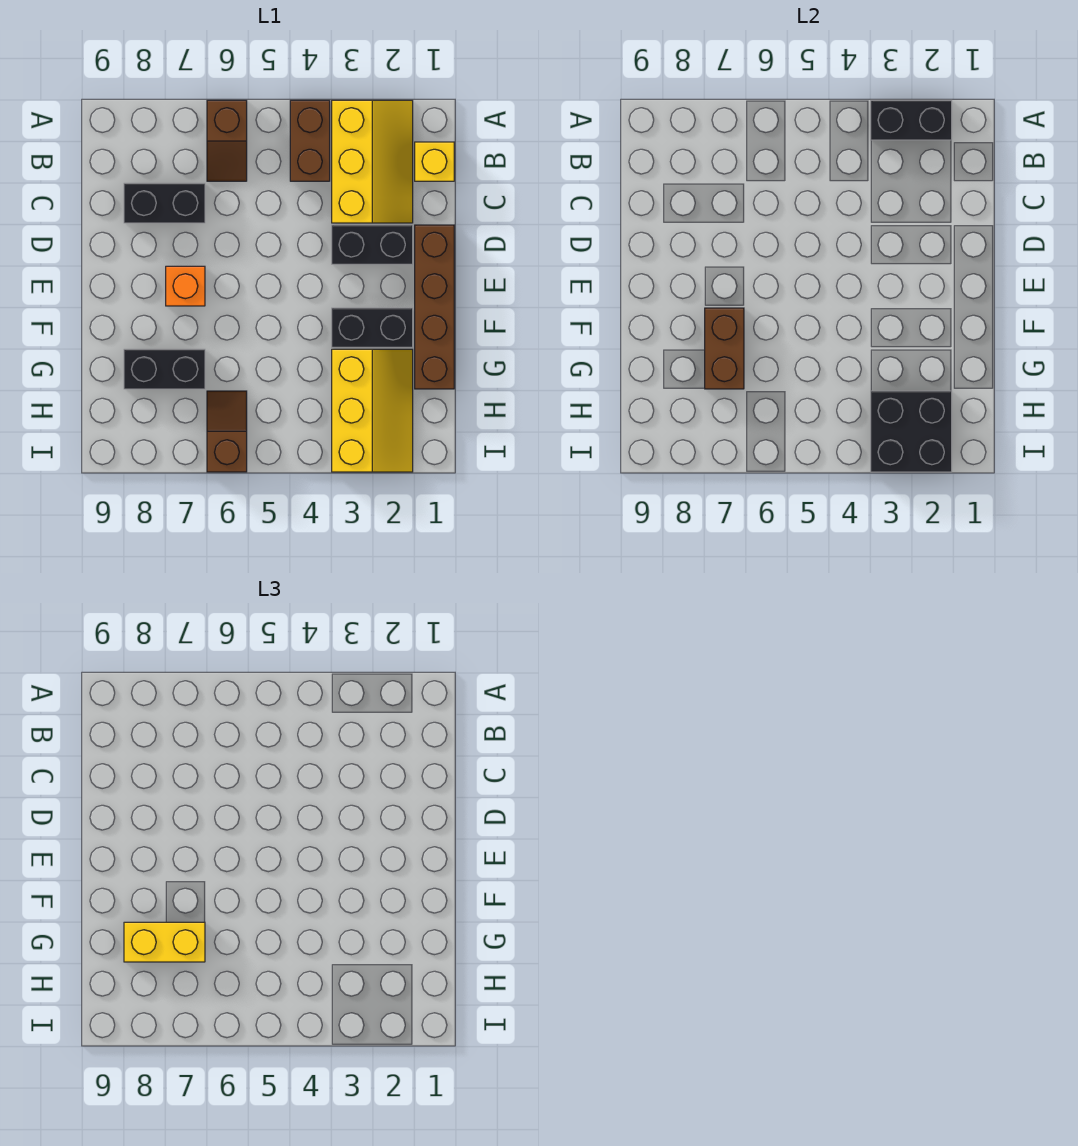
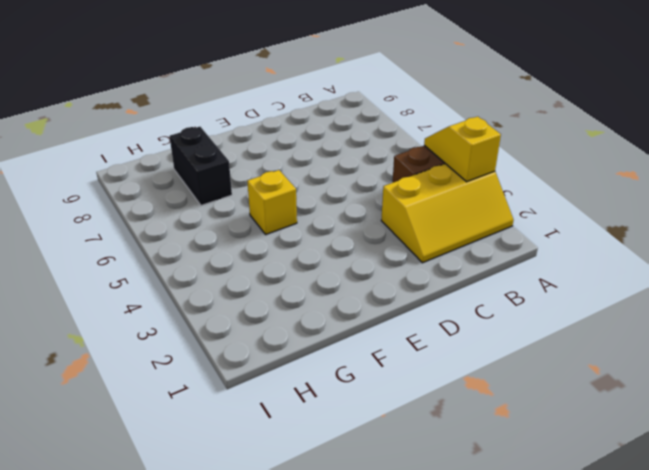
yellow slope A3:A4 level 2 top 3 -> black brick A2:A3 level 2
yellow brick F5 level 1 -> yellow brick B1 level 1
none -> brown slope A6:B6 level 1 top A
none -> black brick C7:C8 level 1
none -> brown brick D1:G1 level 1

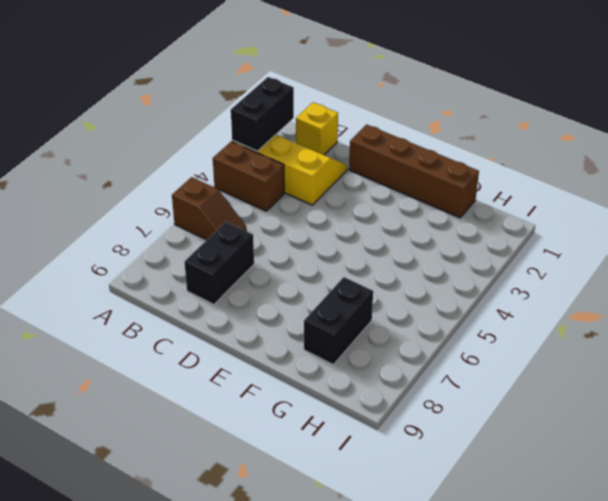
none -> black brick D2:D3 level 1
none -> orange brick E7 level 1
none -> black brick F2:F3 level 1

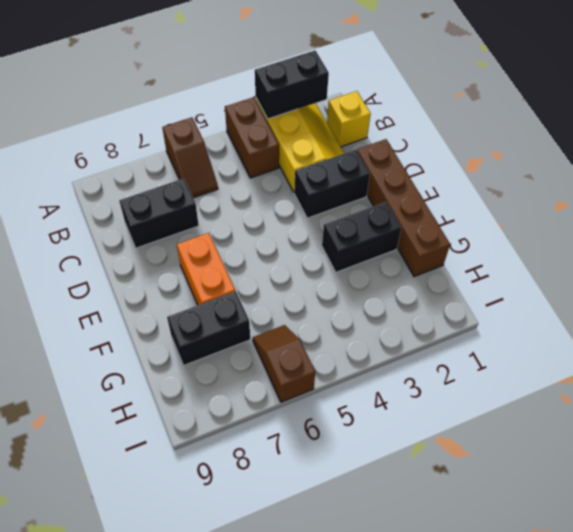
orange brick E7:F7 level 1 -> orange brick E7 level 1
none -> yellow slope G2:I3 level 1 top 3
none -> brown brick F7:G7 level 2
none -> black brick H2:I3 level 2

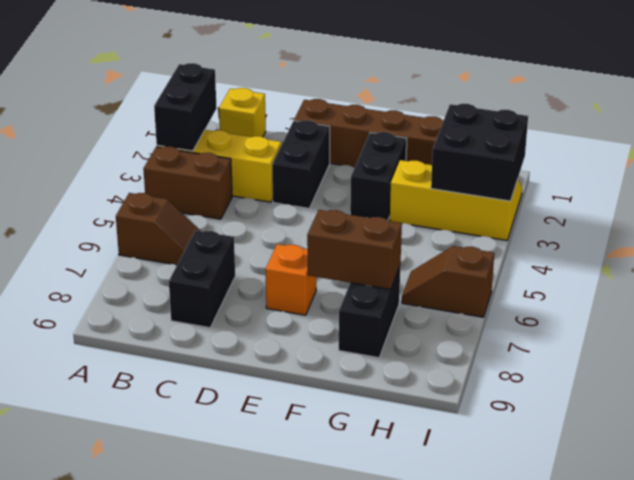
none -> yellow brick G7:G8 level 3

